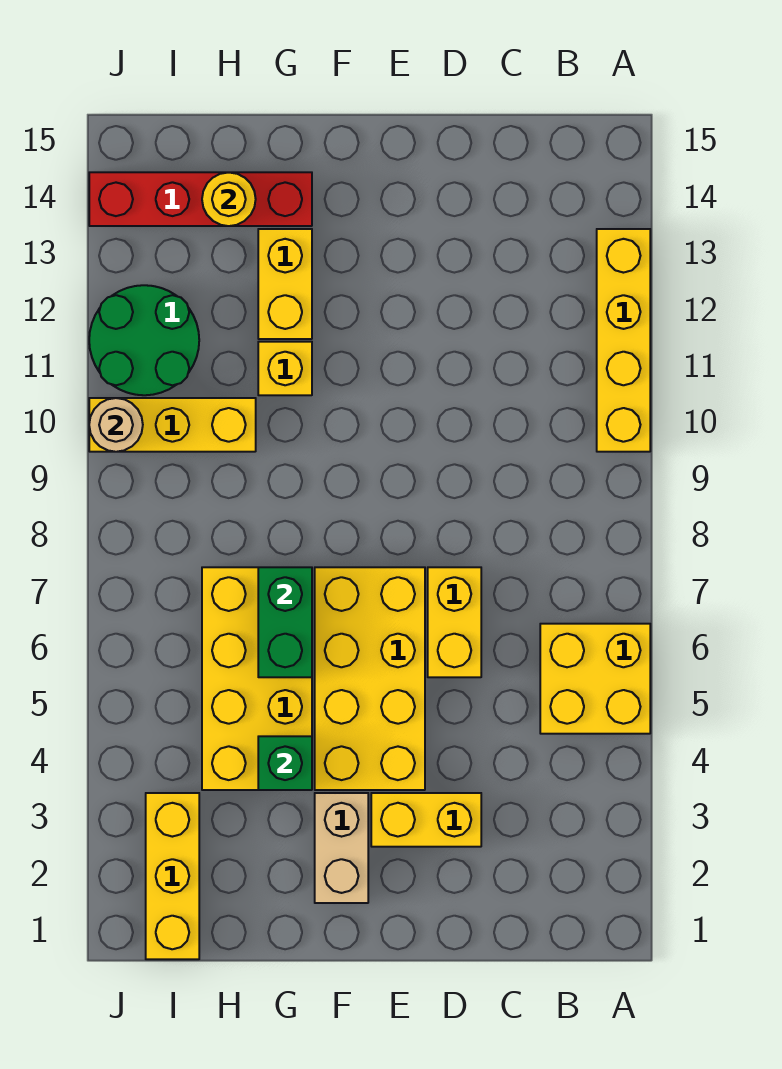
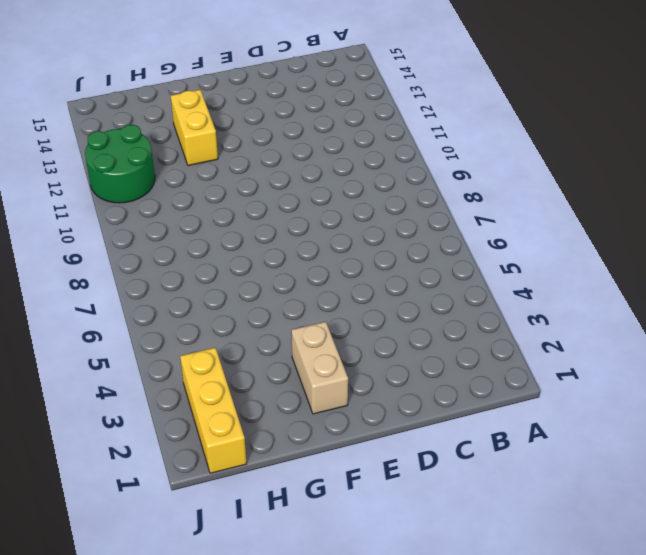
none -> yellow brick A5:B6 level 1
none -> yellow brick A10:A13 level 1
none -> yellow brick D3:E3 level 1

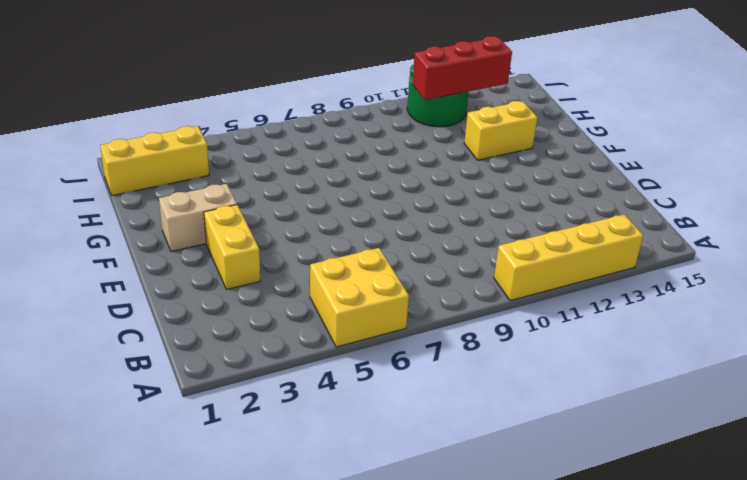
red brick I11:I13 level 2 -> none
none -> yellow brick D6:D7 level 1
none -> yellow brick E4:F7 level 1
none -> yellow brick G4:H7 level 1

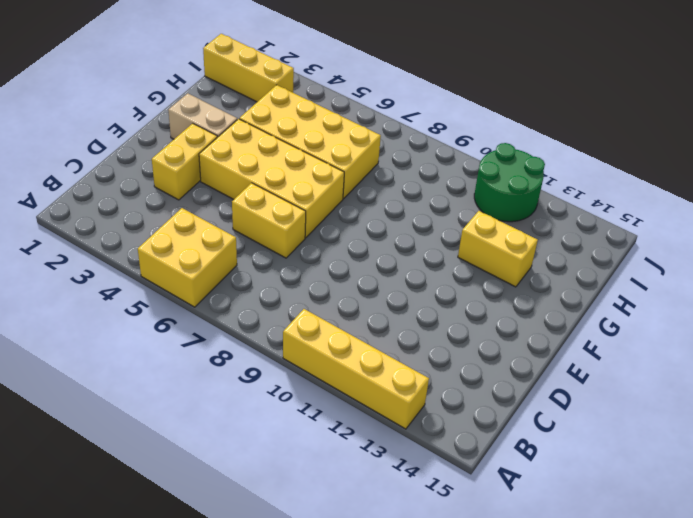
none -> yellow brick G11 level 1
none -> red brick G14:J14 level 1
none -> yellow brick H10:J10 level 1

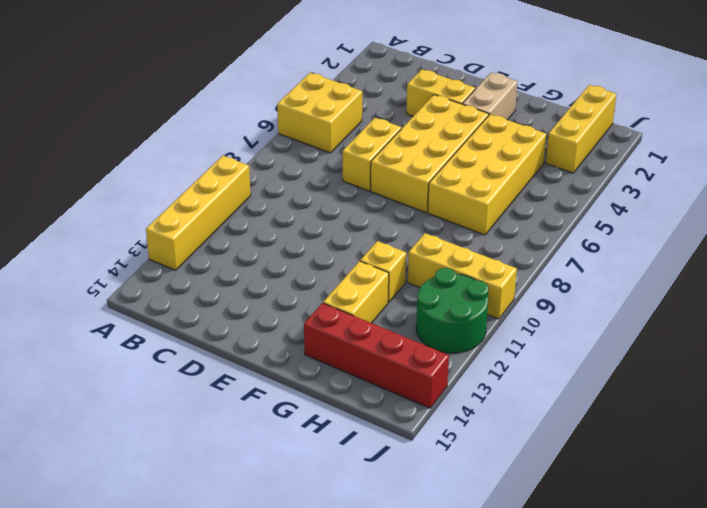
none -> green brick G4 level 2
none -> green brick G6:G7 level 2
none -> yellow round brick H14 level 2

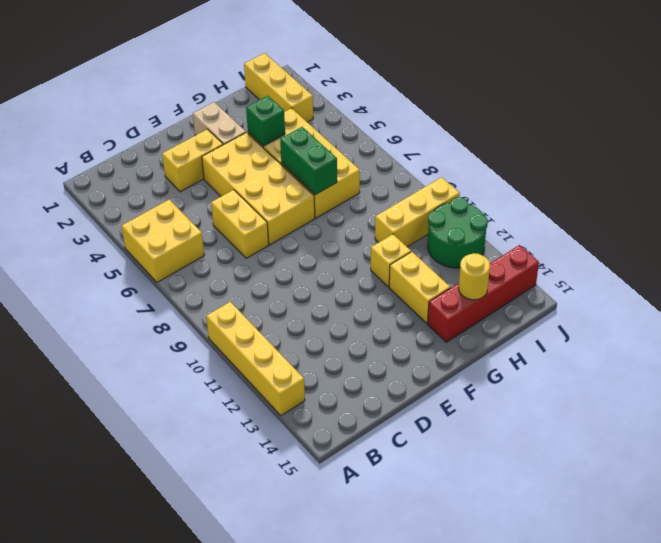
none -> tan round brick J10 level 2

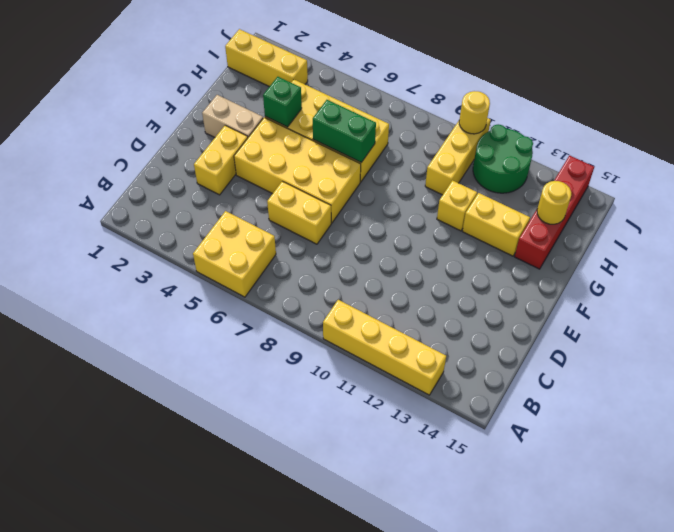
yellow round brick J10 level 2 -> tan round brick J10 level 2

